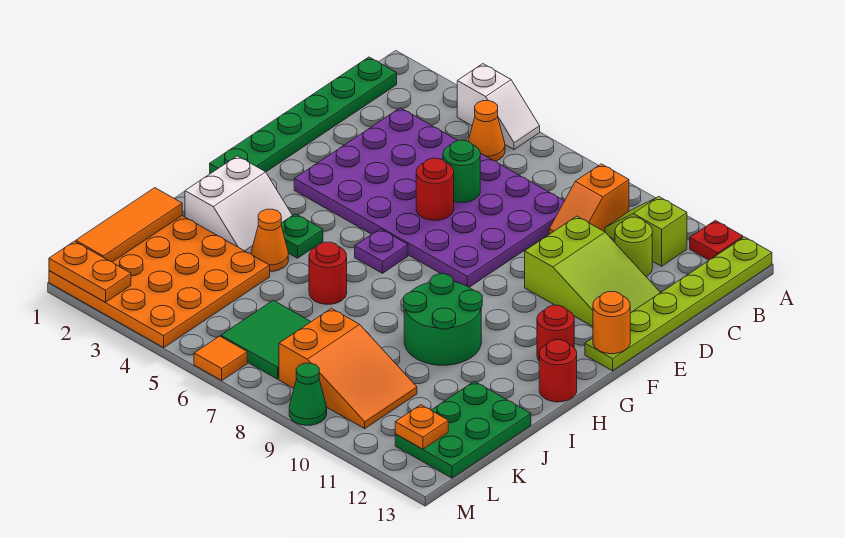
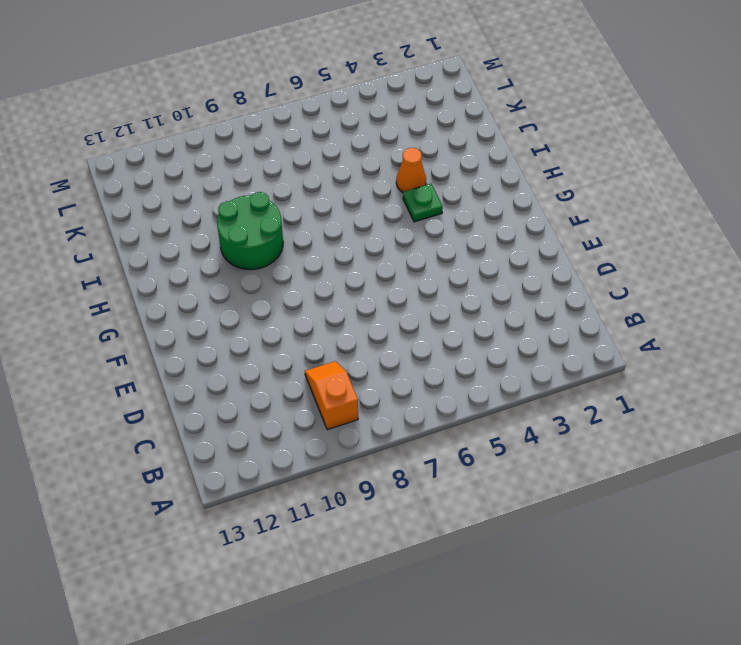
none -> white slope A4:A5 level 1 top 4
none -> red plate A12 level 1
none -> lime plate A13:F13 level 1
none -> green plate B1:G1 level 1

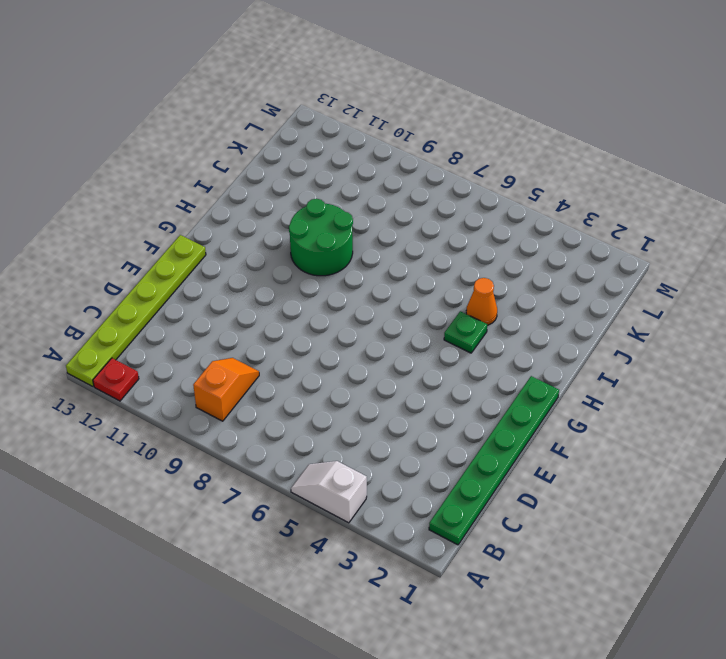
none -> orange cone B5 level 1
none -> lime slope B10:B11 level 1 top 11
none -> purple plate C3:F8 level 1
none -> lime round brick C11 level 1

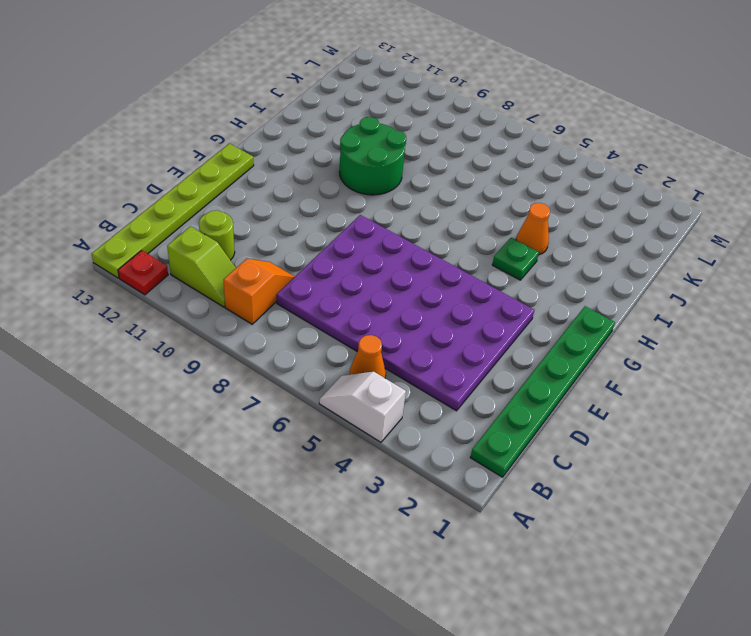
none -> lime slope D10:E12 level 1 top 10
none -> purple plate G6 level 1
none -> red round brick G12 level 1
none -> white slope H2:I3 level 1 top 2

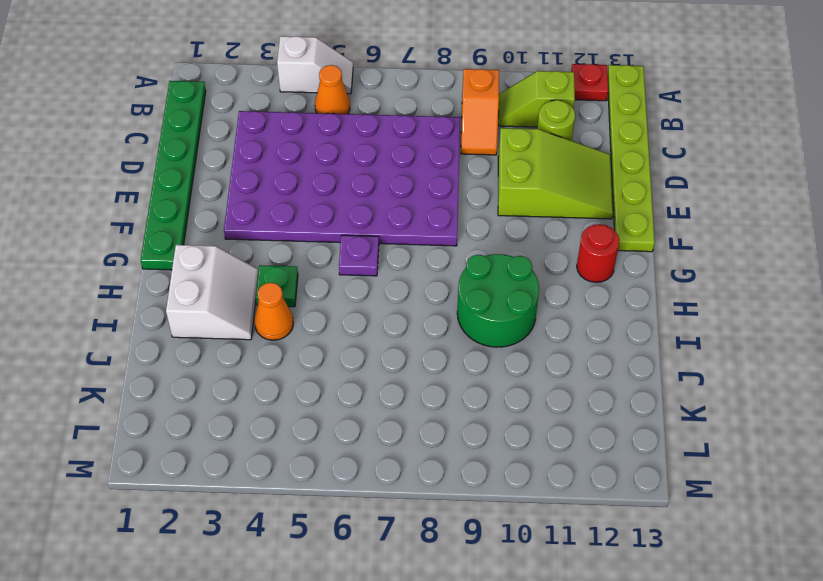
none -> red round brick H13 level 1
none -> red round brick I6 level 1
none -> orange plate J1:M4 level 1
none -> green plate J12:L13 level 1

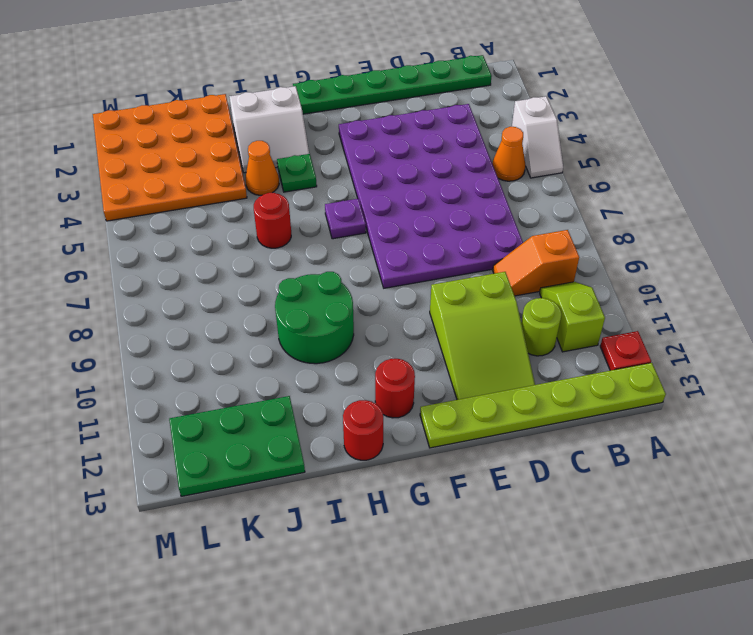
none -> green tile K6:L7 level 1
none -> orange slope K8:L10 level 1 top 8
none -> orange tile M6 level 1
none -> green cone M9 level 1

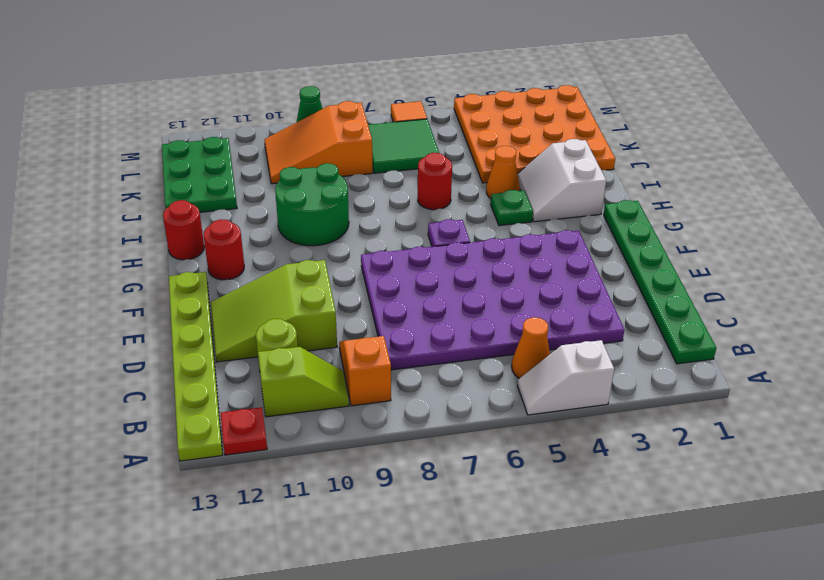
none -> green round brick D6 level 2
none -> red round brick E6 level 2
none -> orange round brick F13 level 2
none -> orange tile J1:L1 level 2

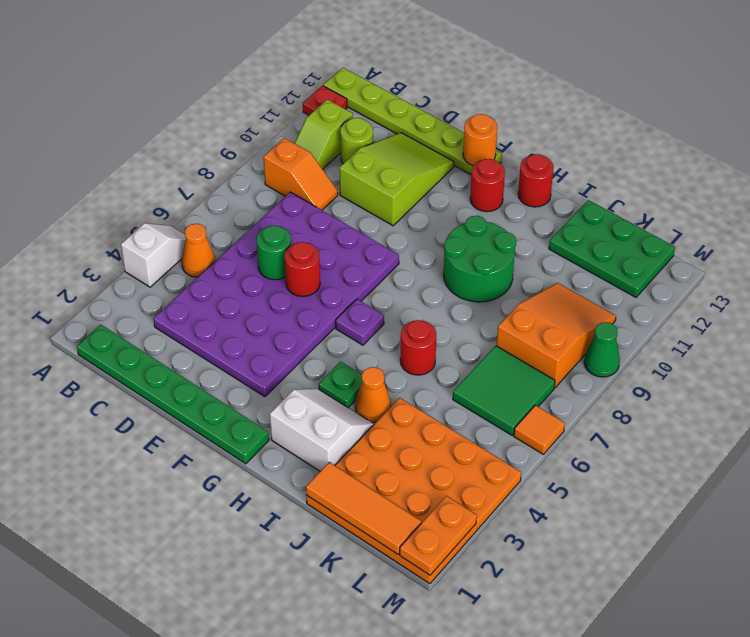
none -> orange plate L12 level 2

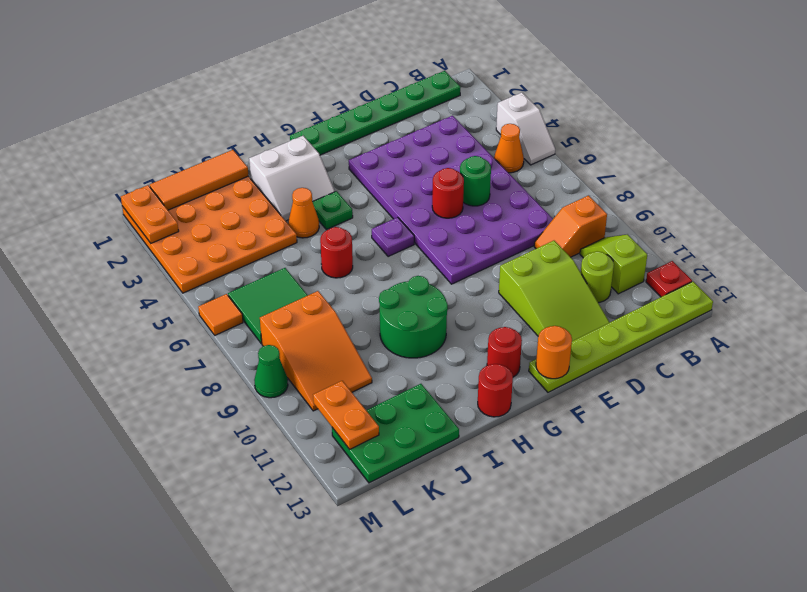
orange plate L11:L12 level 2 -> orange plate L12 level 2

